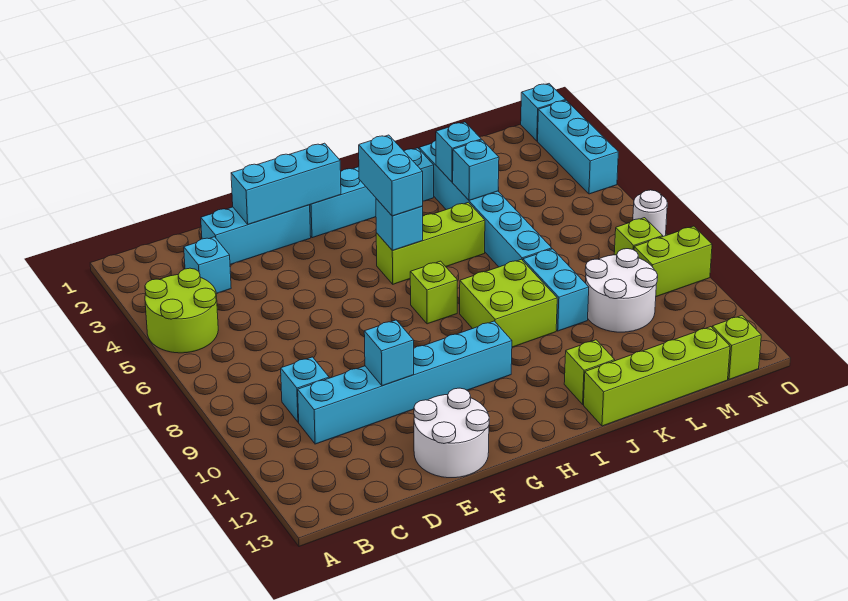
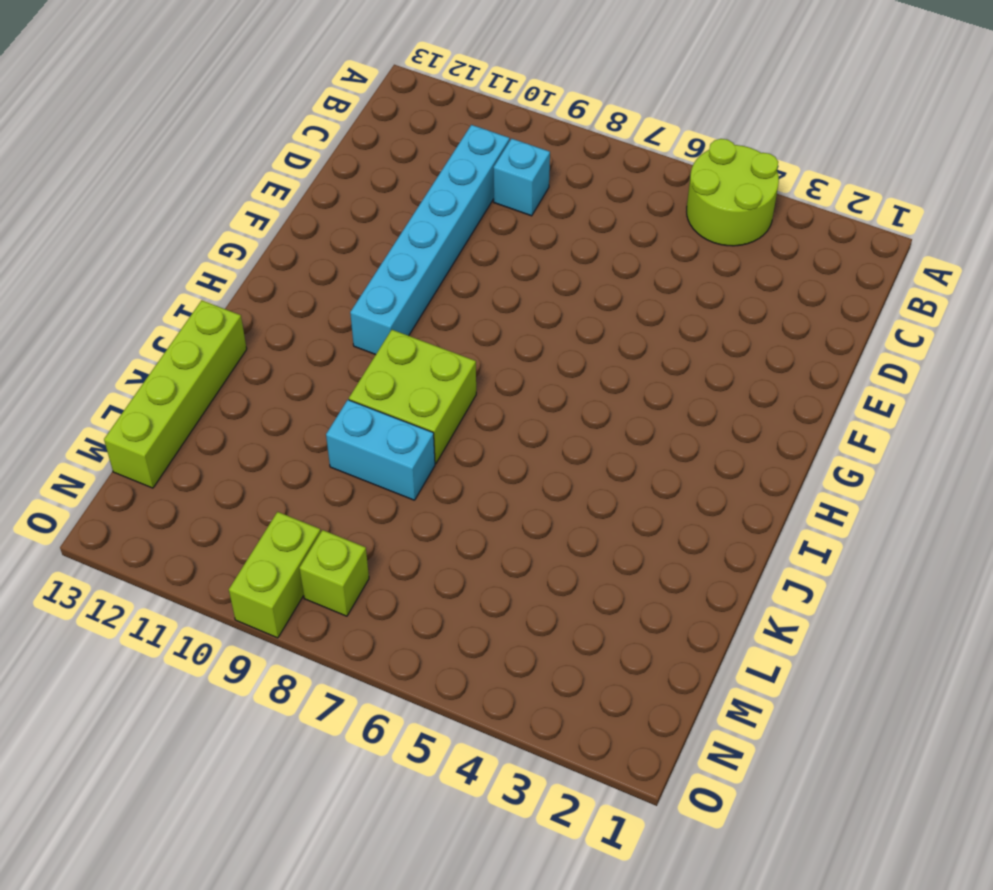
none -> cyan brick C3 level 1
none -> cyan brick D2:F2 level 1
none -> white round brick E12:F13 level 1

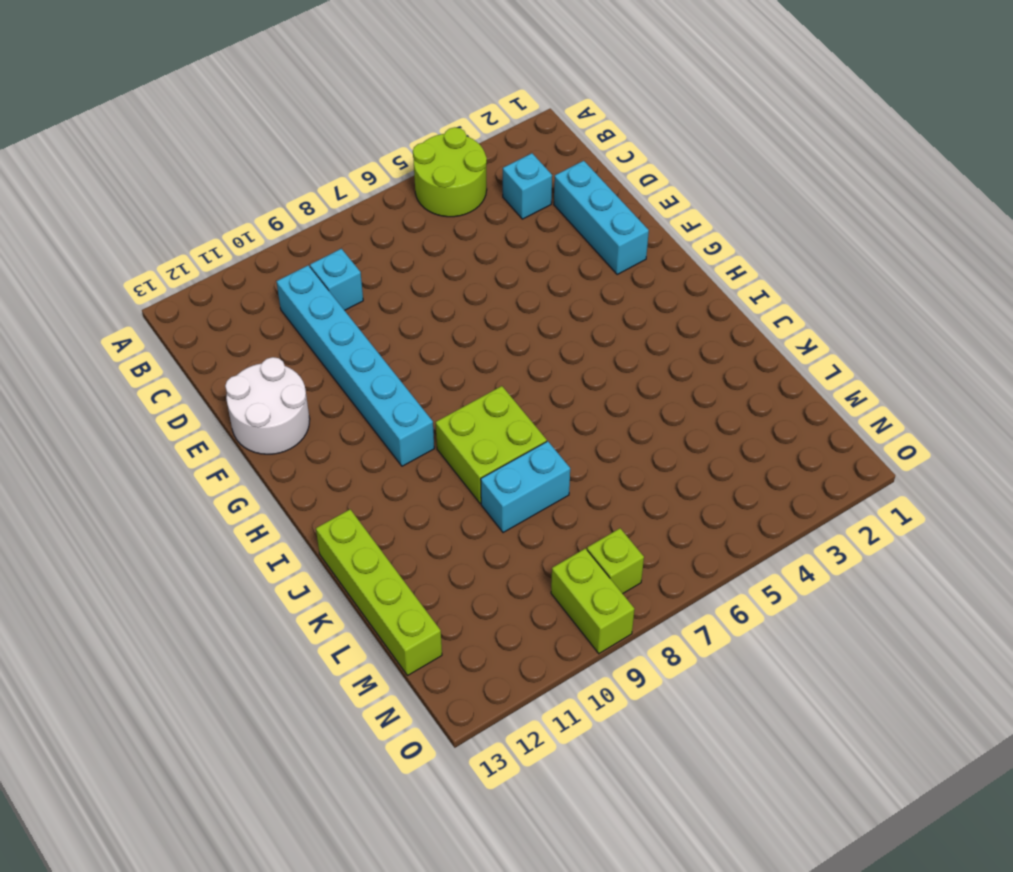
none -> cyan brick G2:J2 level 1
none -> lime brick H5:J5 level 1
none -> lime brick H7 level 1

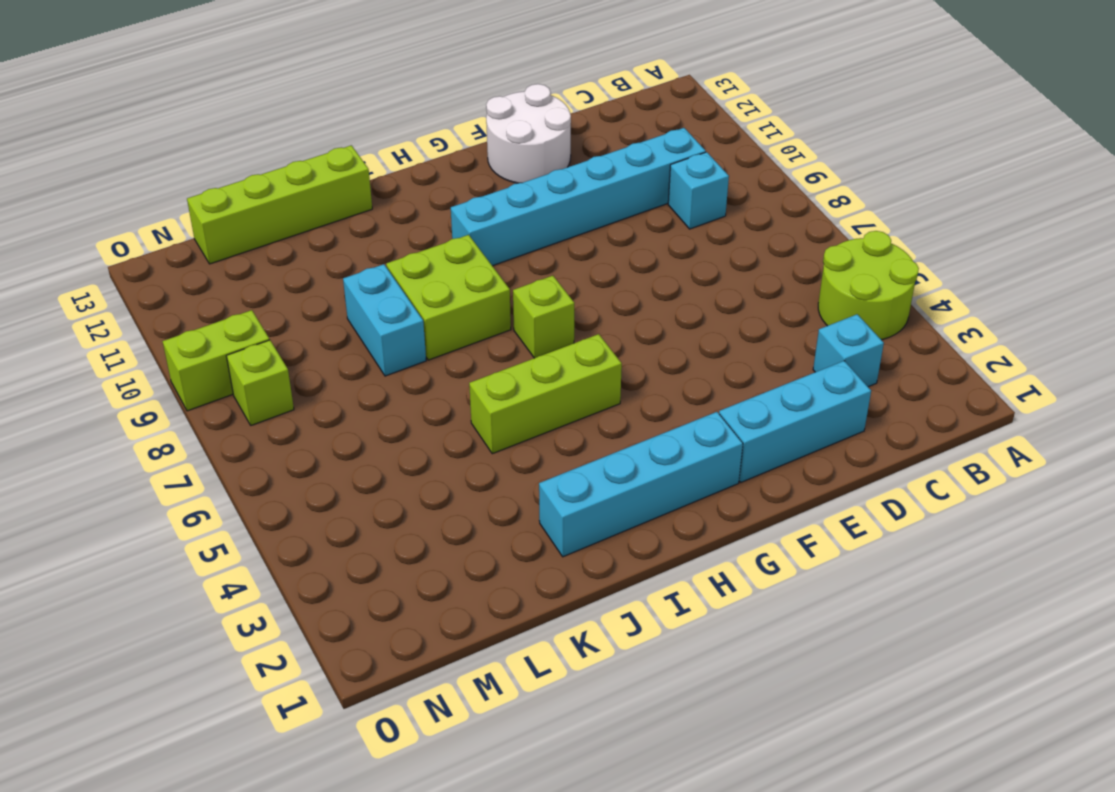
none -> lime brick J12 level 1
none -> cyan brick K2:K7 level 1
none -> white round brick L9:M10 level 1

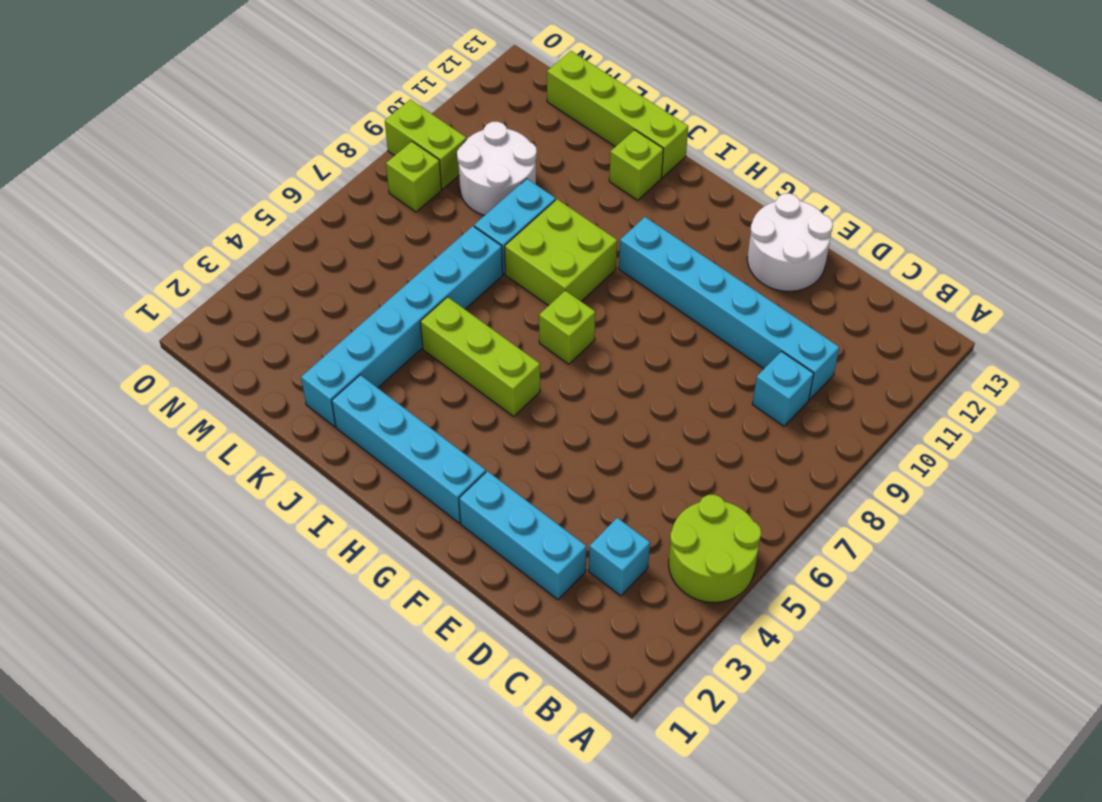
none -> lime brick N13 level 1
none -> cyan brick O1 level 1
none -> cyan brick O2:O4 level 1

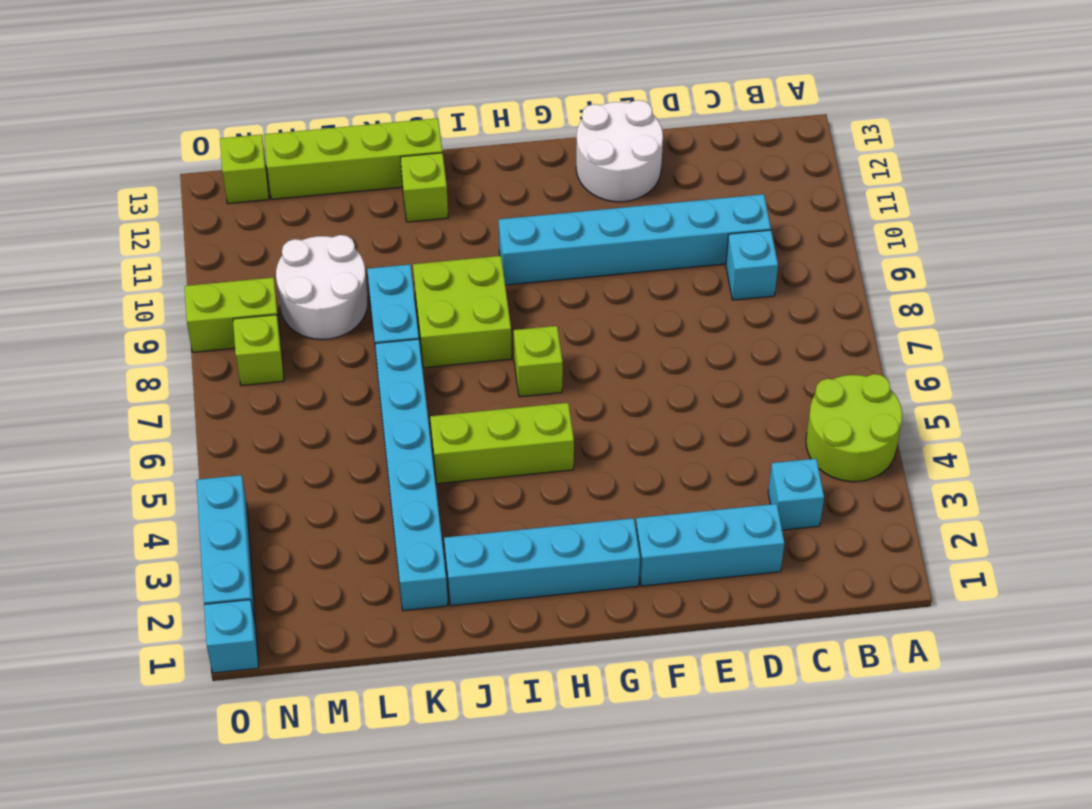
none -> white round brick O7 level 1
none -> cyan brick E2:G2 level 2
none -> cyan brick E10 level 2

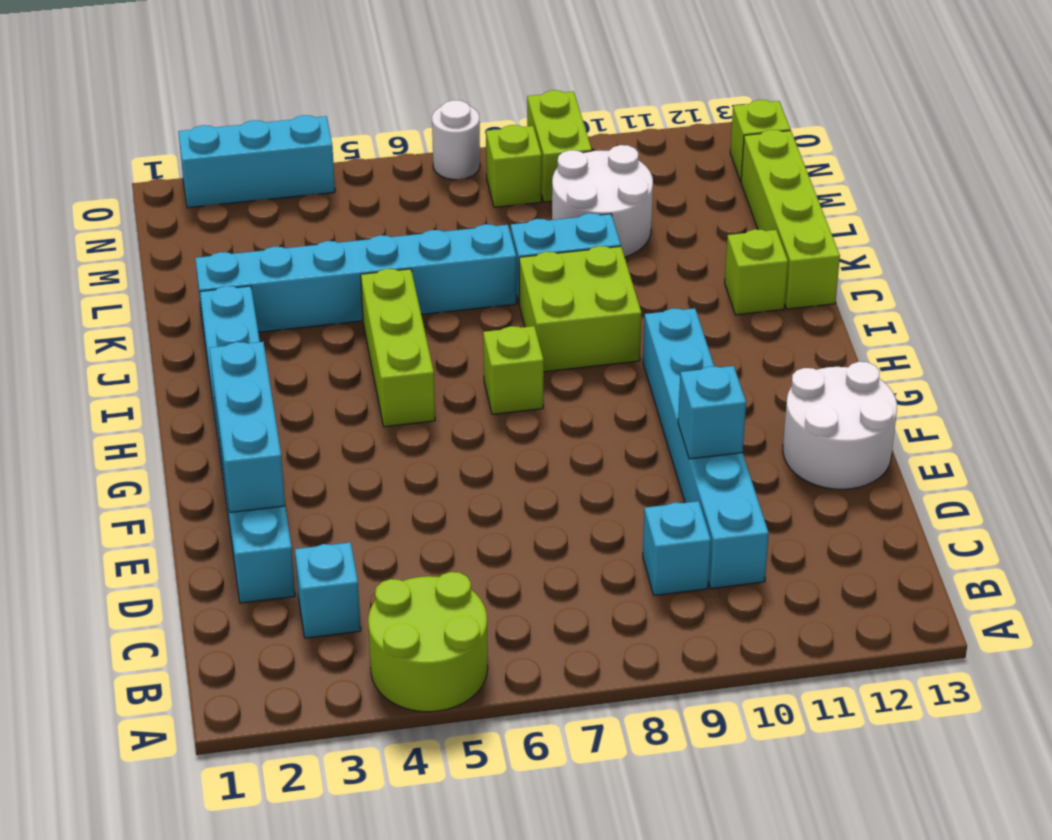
none -> cyan brick O1 level 1
none -> cyan brick H5 level 2
none -> cyan brick K3 level 2

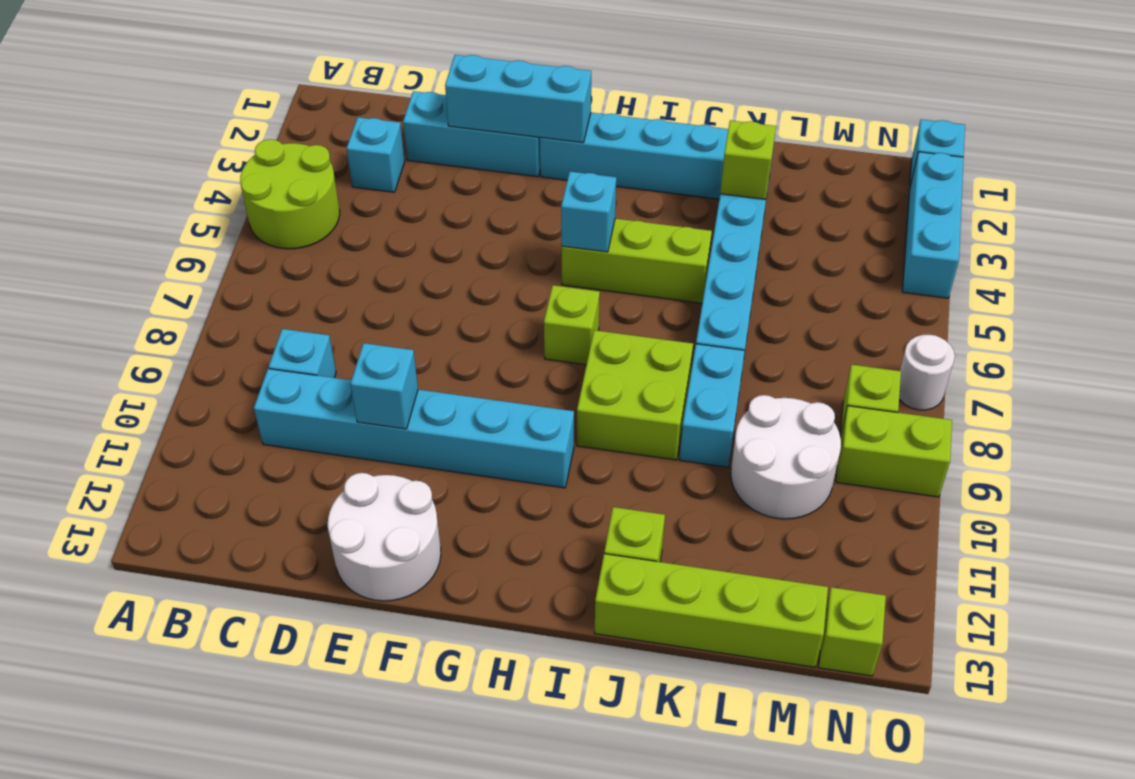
lime brick K3 level 2 -> cyan brick K3 level 2
none -> cyan brick K4 level 2
none -> cyan brick H4:H5 level 3

